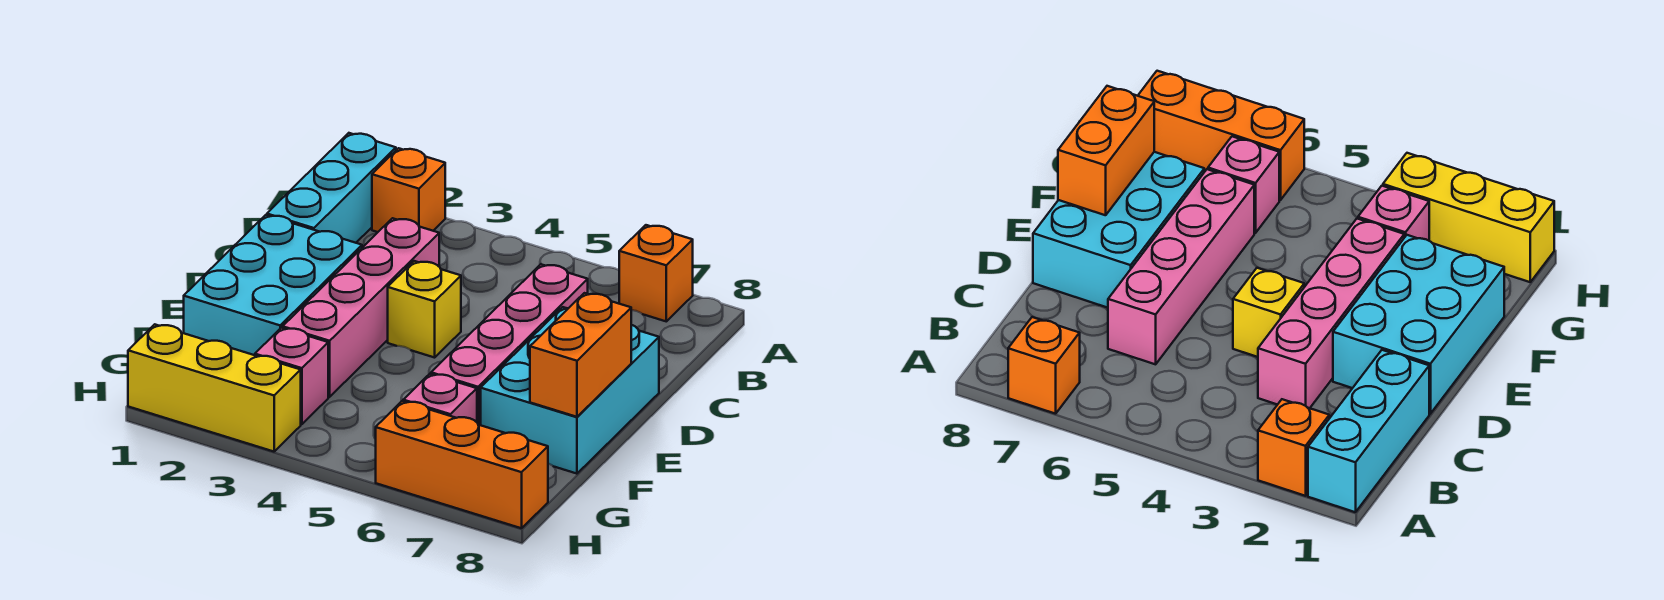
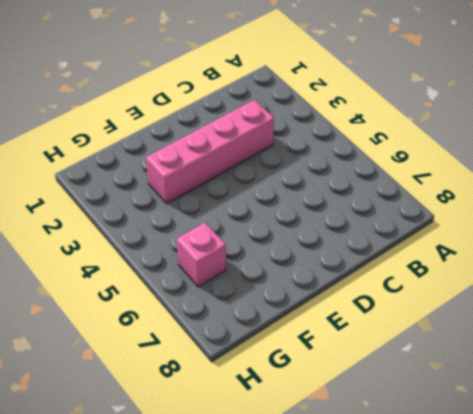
none -> cyan brick A1:C1 level 1
none -> orange brick A2 level 1
none -> orange brick A7 level 1

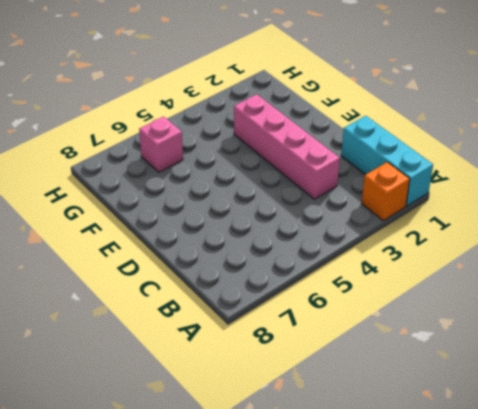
none -> orange brick A7 level 1
none -> pink brick C6:F6 level 1
none -> cyan brick D1:F2 level 1

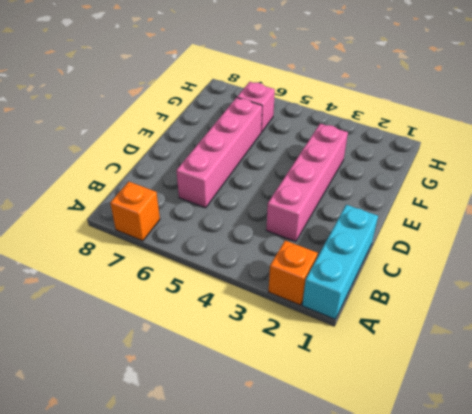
none -> cyan brick D1:F2 level 1
none -> yellow brick D4 level 1
none -> cyan brick D7:F8 level 1

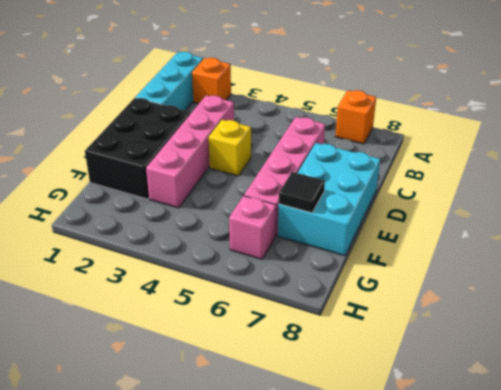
black brick D1:F2 level 1 -> cyan brick D1:F2 level 1
black tile F7 level 2 -> none
none -> pink brick G3 level 1
none -> yellow brick H1:H3 level 1
none -> orange brick H6:H8 level 1

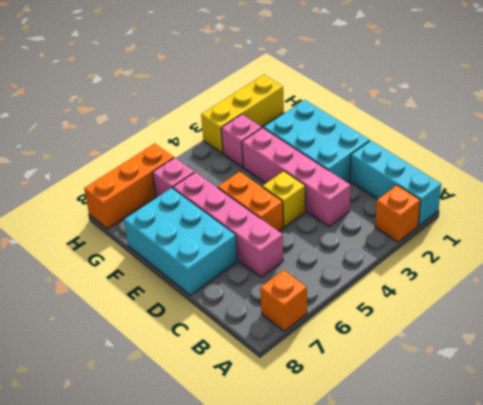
orange brick D5:E5 level 1 -> orange brick E8:F8 level 2

